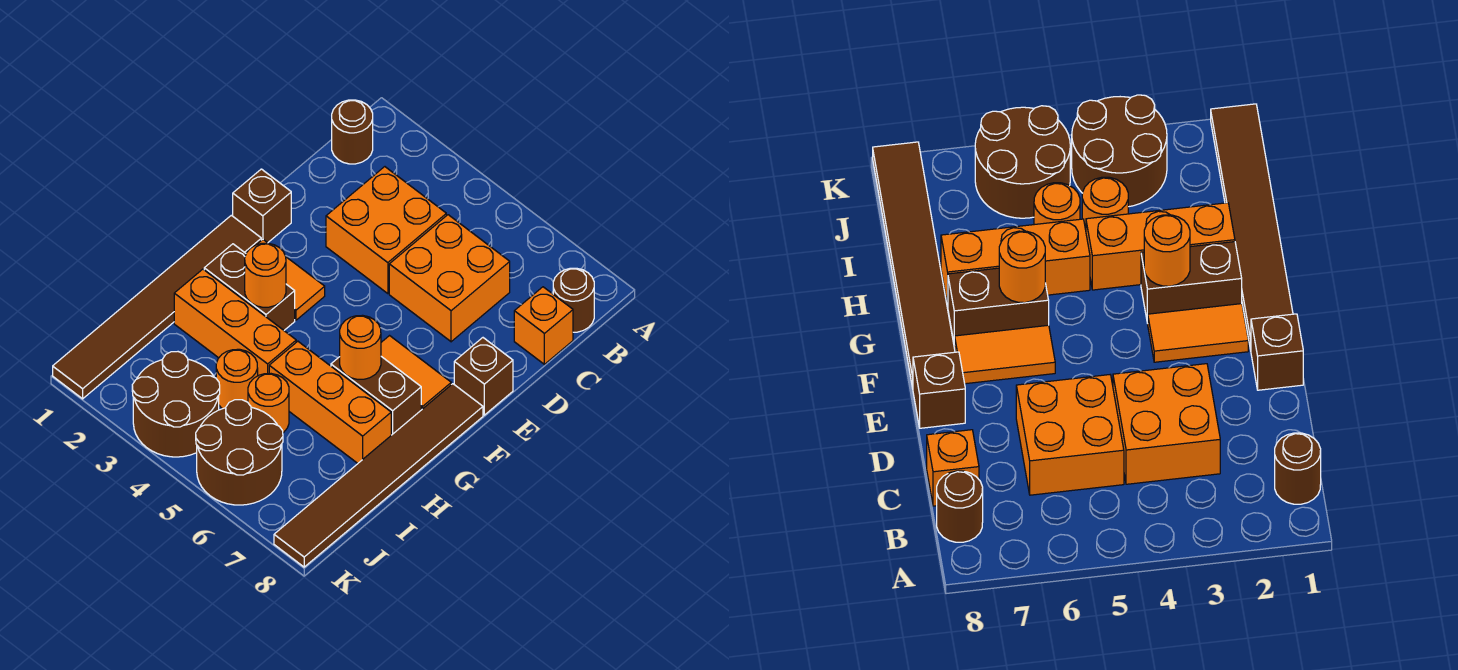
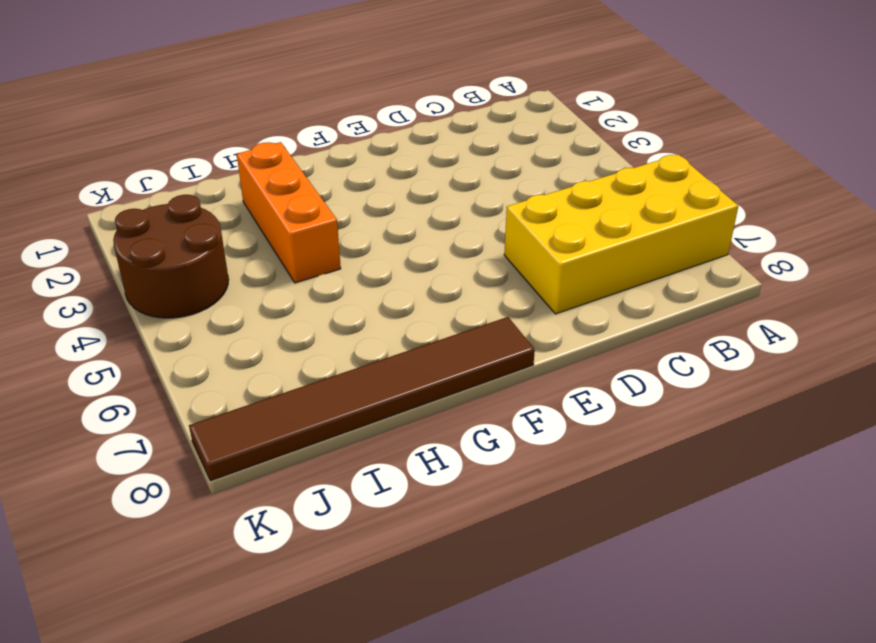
yellow brick A6:D7 level 1 -> orange brick C5:D6 level 1
none -> brown round brick B1 level 1
none -> brown round brick B8 level 1
none -> orange brick C3:D4 level 1

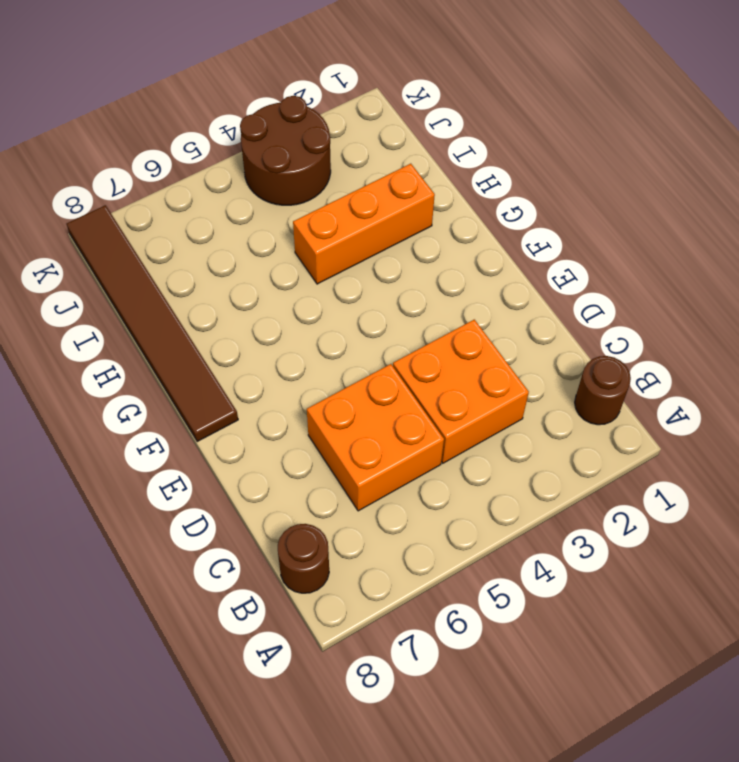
none -> orange brick C8 level 1
none -> brown brick E1 level 1
none -> brown brick E8 level 1

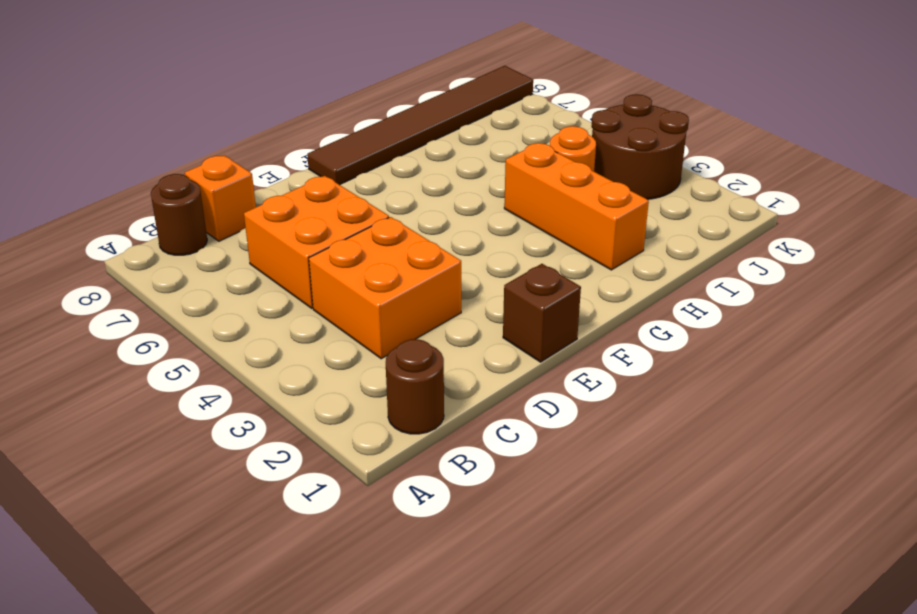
none -> brown brick E8 level 1
none -> brown tile F1:K1 level 1
none -> orange tile F2:F3 level 1

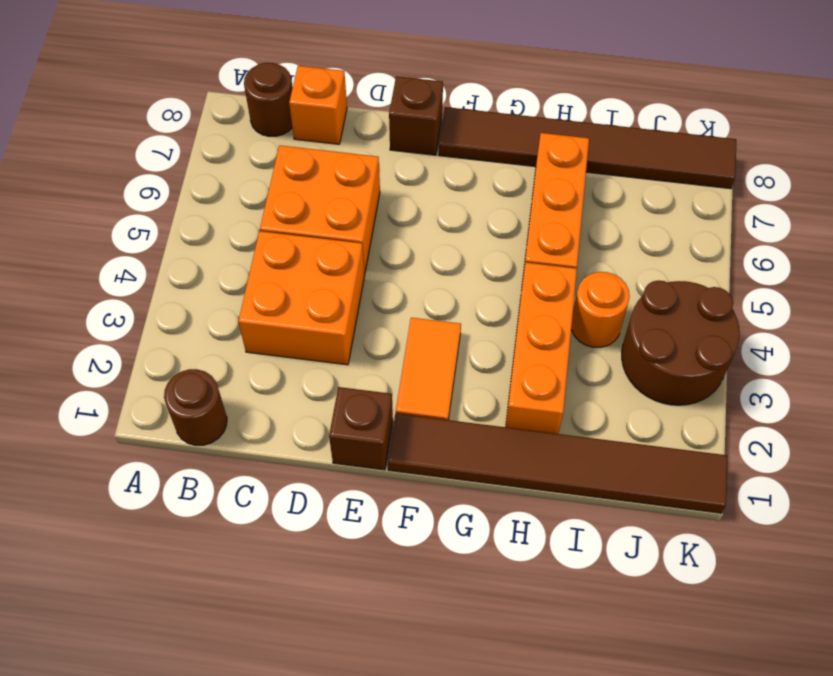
none -> orange tile F6:F7 level 1
none -> brown brick G2:G3 level 1
none -> brown brick G6:G7 level 1

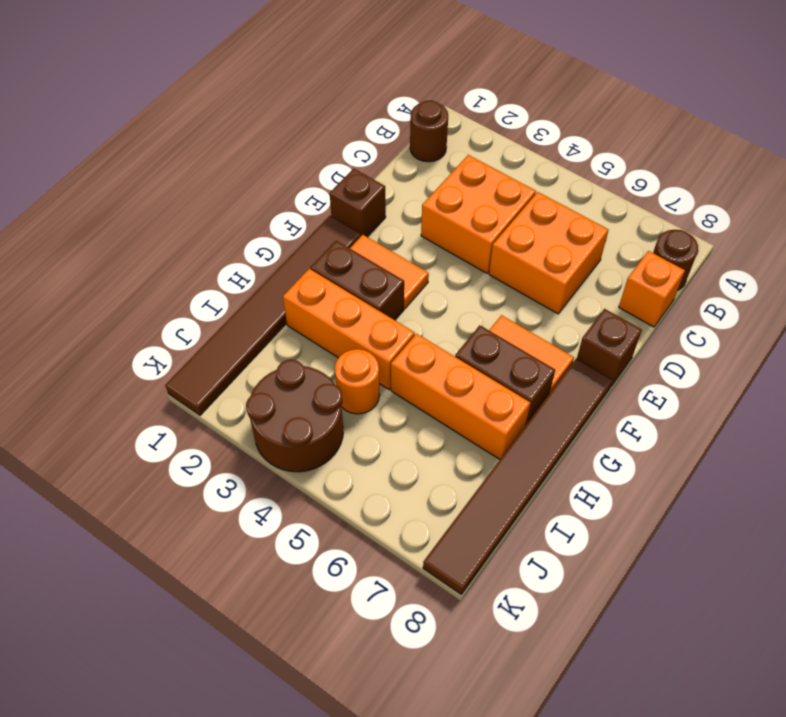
none -> orange round brick I5 level 1
none -> brown round brick J5:K6 level 1
none -> orange round brick G3 level 2

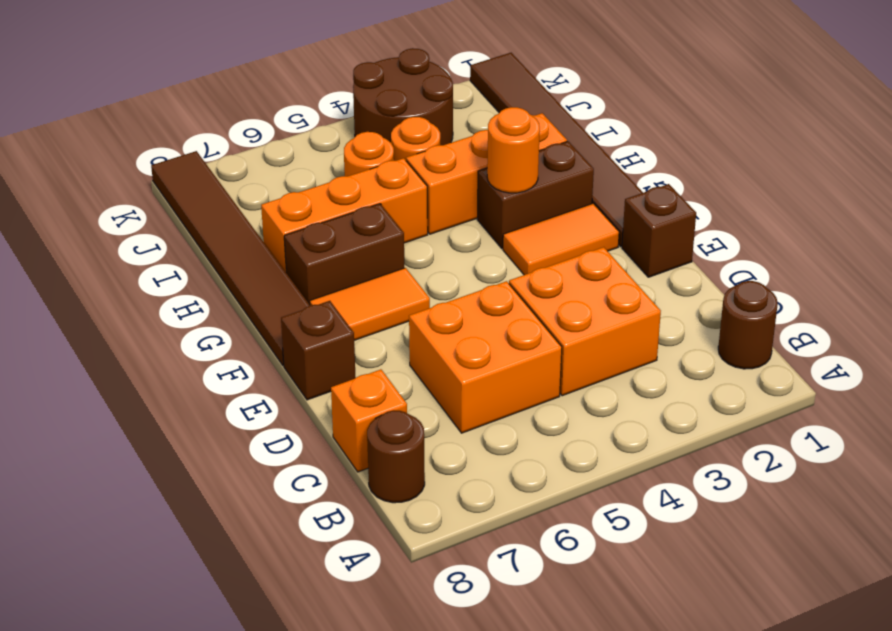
none -> brown round brick J5:K6 level 1
none -> orange round brick G6 level 2

